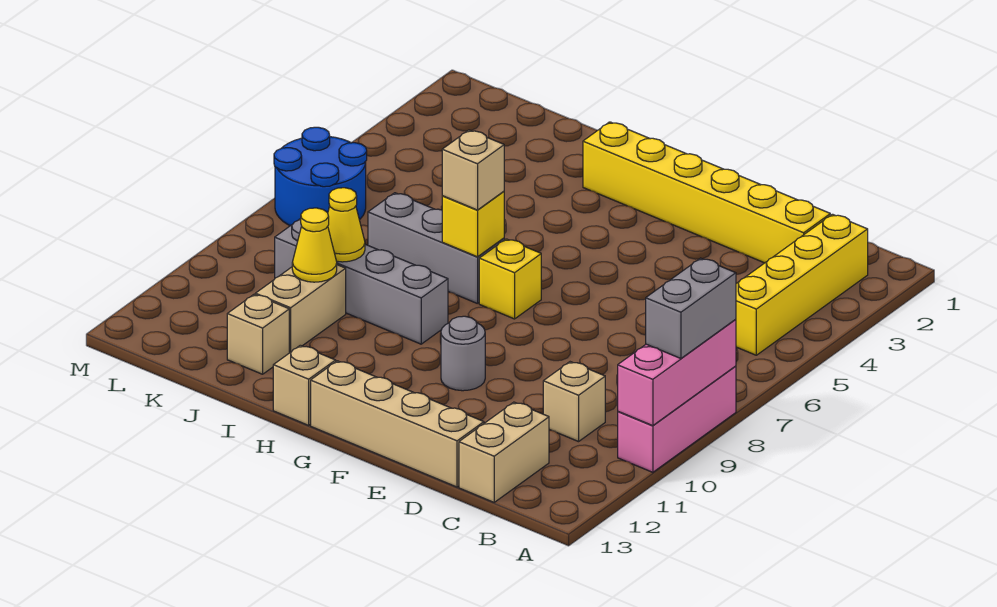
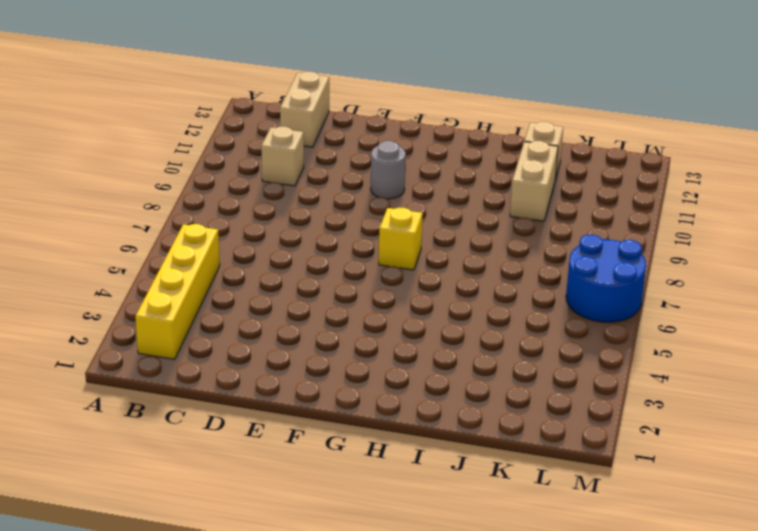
none -> pink brick A8:A10 level 1
none -> yellow brick C2:H2 level 1
none -> tan brick D13:G13 level 1

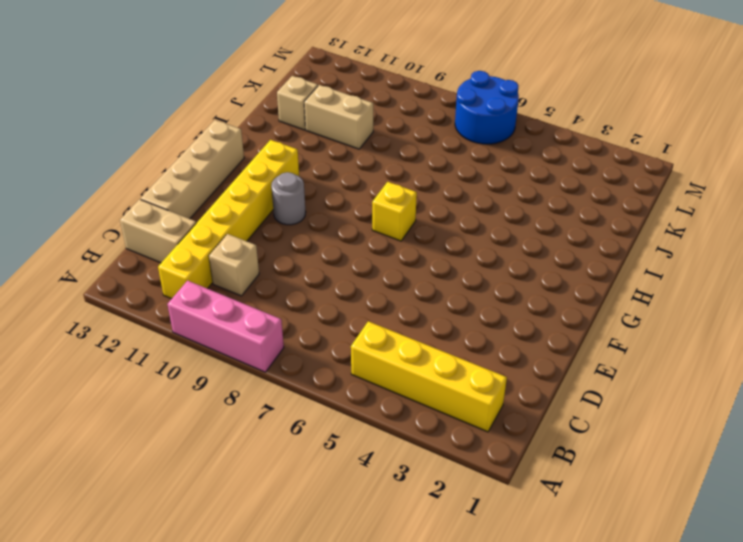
yellow brick B11:G11 level 1 -> yellow brick C2:H2 level 1
none -> grey brick H7:J7 level 1
none -> grey brick H9:K9 level 1
none -> tan brick H13 level 1

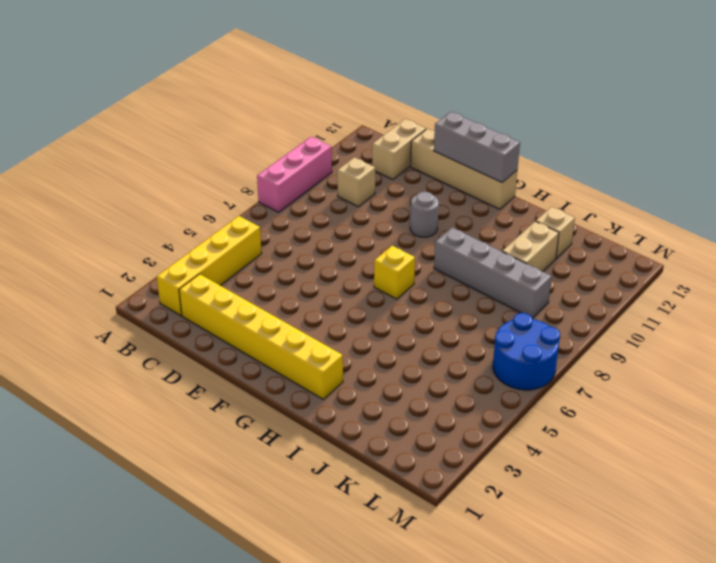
grey brick E13:G13 level 2 -> grey brick H7:J7 level 1
none -> tan brick H13 level 1
none -> pink brick A8:A10 level 2
none -> yellow brick H7 level 2

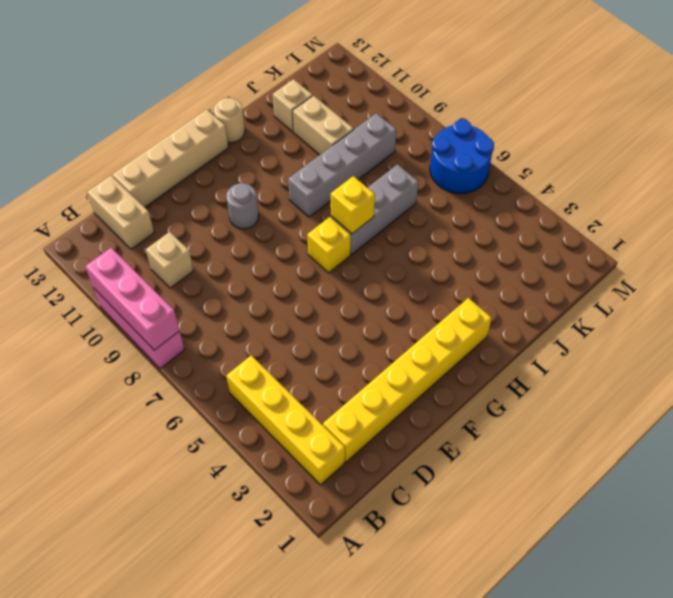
tan round brick H13 level 1 -> tan brick H13 level 1
none -> yellow cone J9 level 2
none -> yellow cone J10 level 2
none -> grey brick A8:A9 level 3

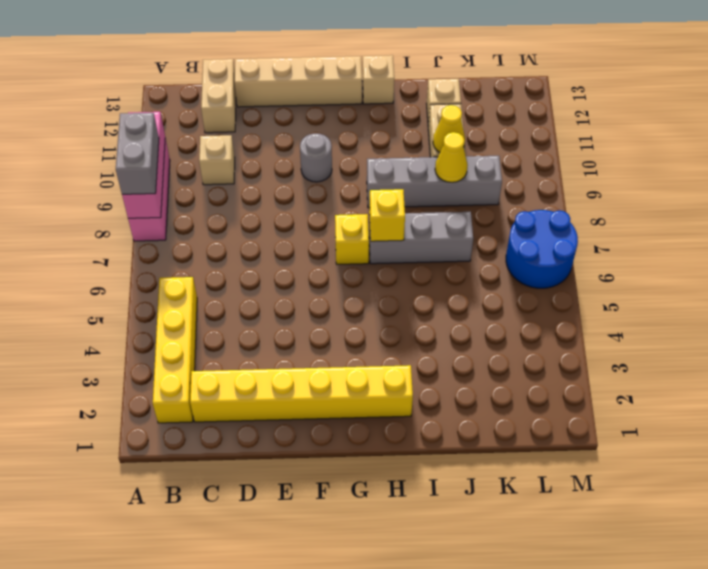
none -> tan brick H7 level 3

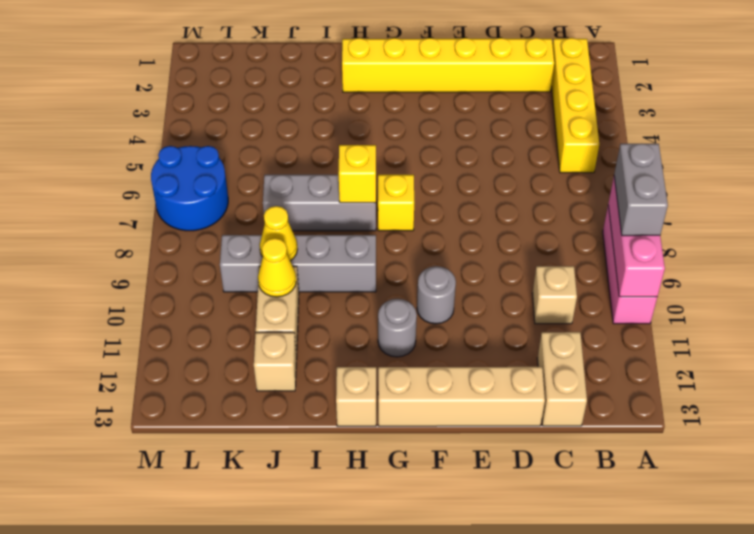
grey round brick G11 level 1 -> none
none -> tan brick H7 level 3

